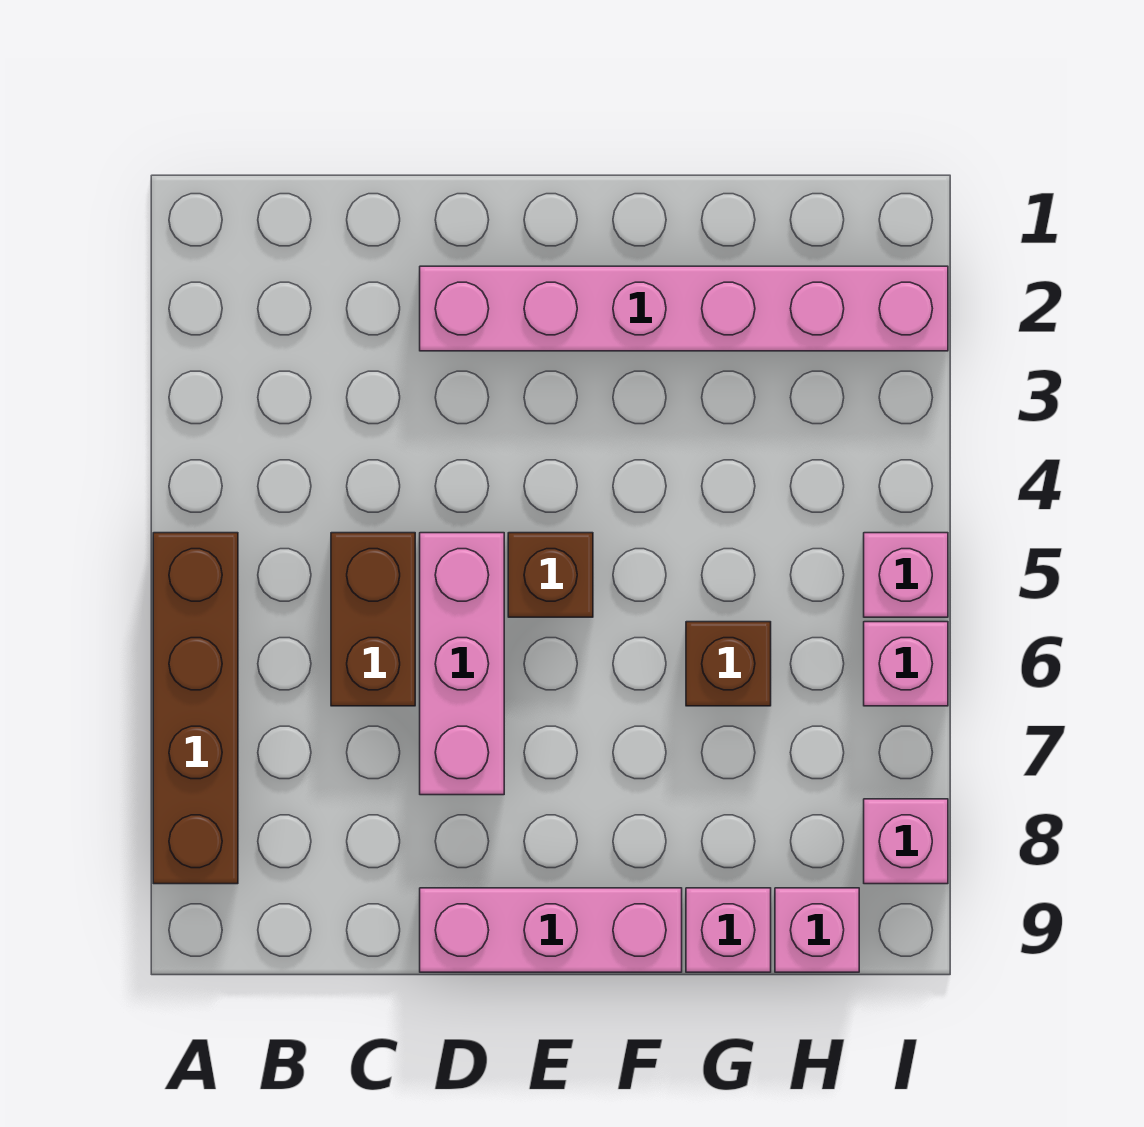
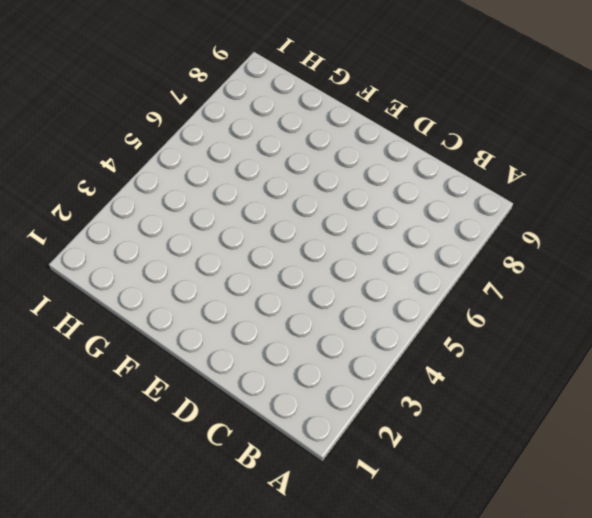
none -> brown brick A5:A8 level 1
none -> brown brick C5:C6 level 1
none -> pink brick D2:I2 level 1

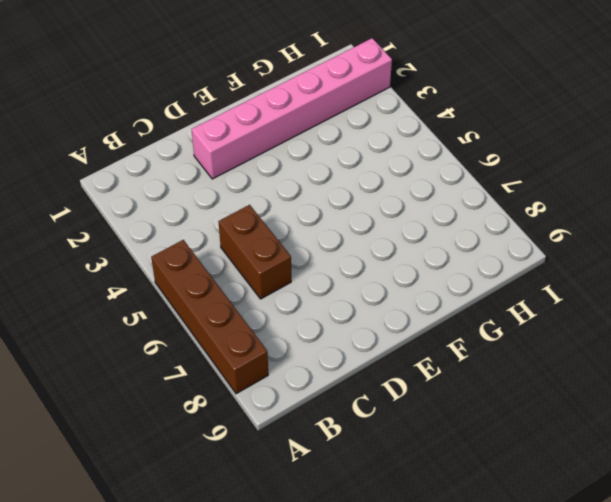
none -> pink brick D5:D7 level 1
none -> pink brick D9:F9 level 1
none -> brown brick E5 level 1

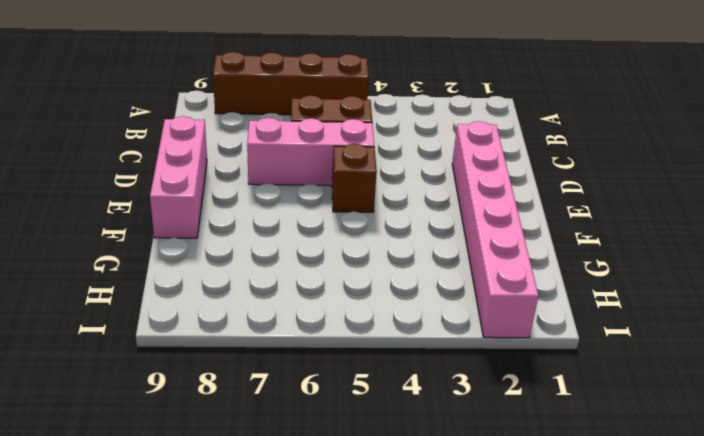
none -> brown brick G6 level 1
none -> pink brick G9 level 1
none -> pink brick H9 level 1

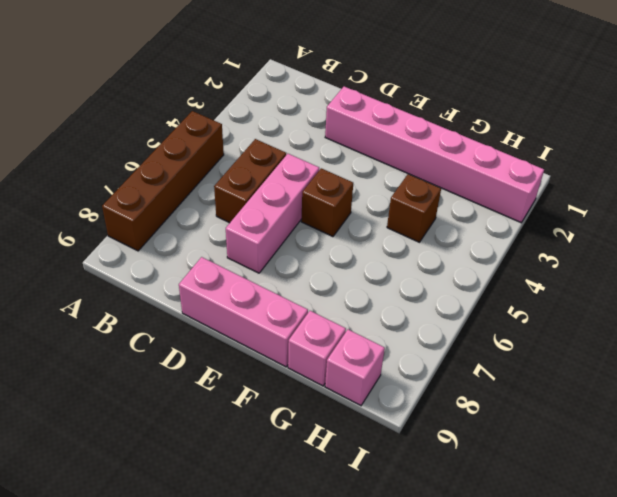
brown brick G4 level 1 -> brown brick G6 level 1
none -> pink brick I5 level 1
none -> pink brick I6 level 1
none -> pink brick I8 level 1

